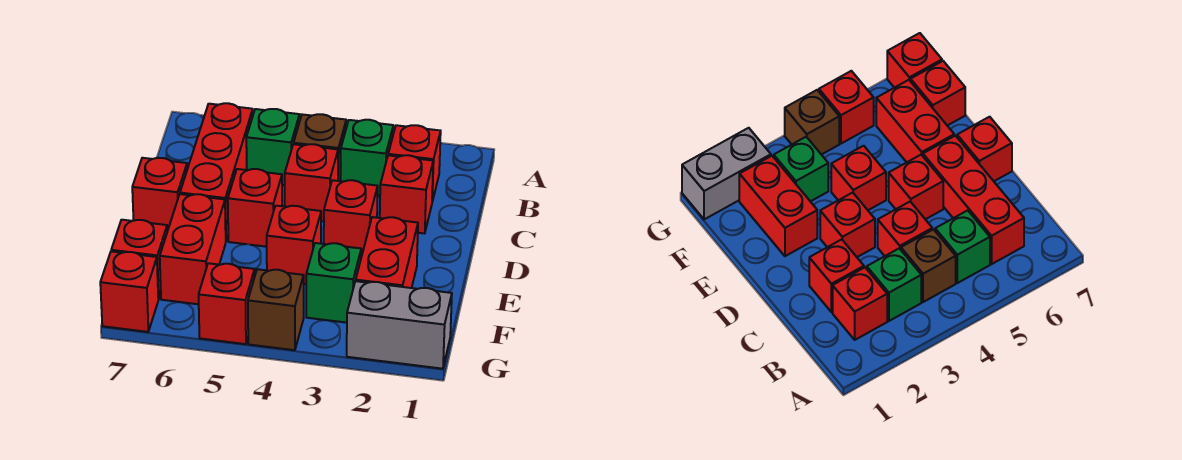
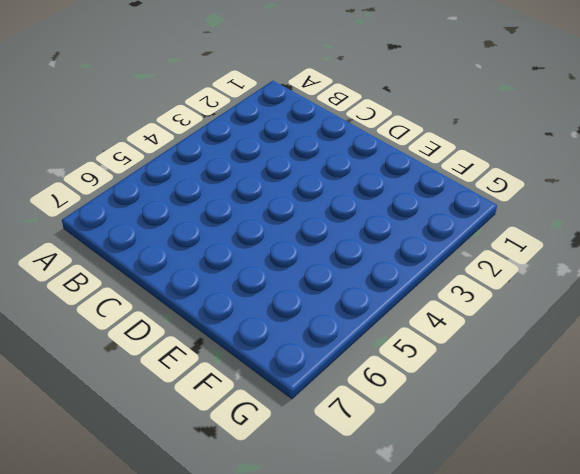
none -> red brick B2 level 1
none -> green brick B3 level 1
none -> brown brick B4 level 1

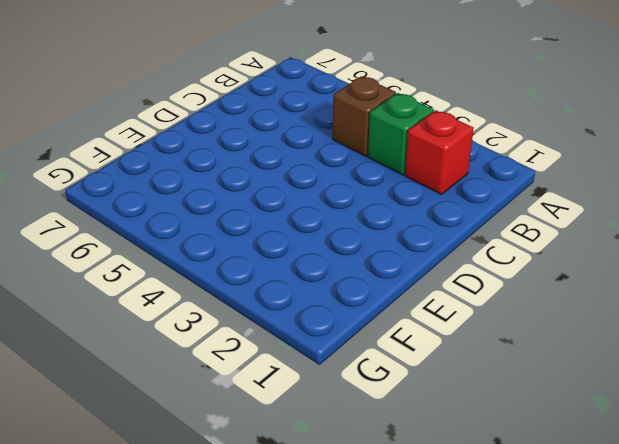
none -> green brick B5 level 1
none -> red brick B6:D6 level 1
none -> red brick C2 level 1

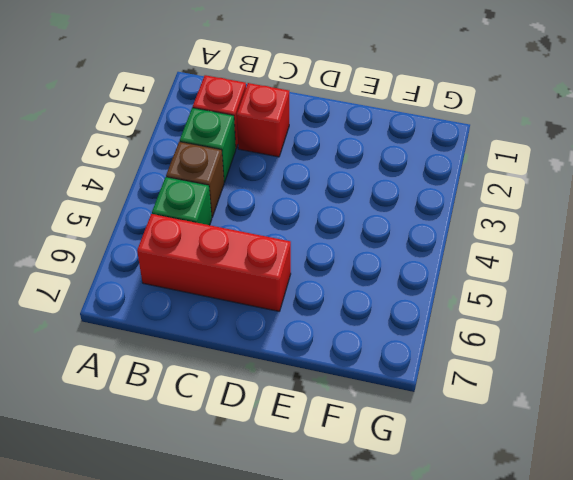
none -> red brick C4 level 1
none -> red brick D3 level 1
none -> red brick D5 level 1

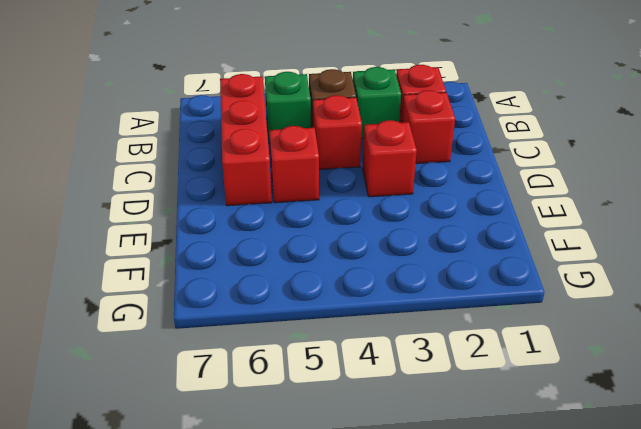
none -> red brick D7 level 1
none -> red brick E2:F2 level 1
none -> red brick E4 level 1

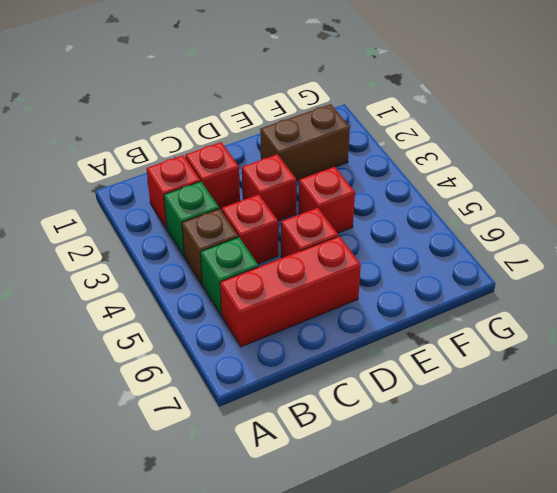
brown brick E2:F2 level 1 -> red brick E2:F2 level 1
none -> red brick D7 level 1
none -> red brick E6:F6 level 1
none -> green brick F3 level 1

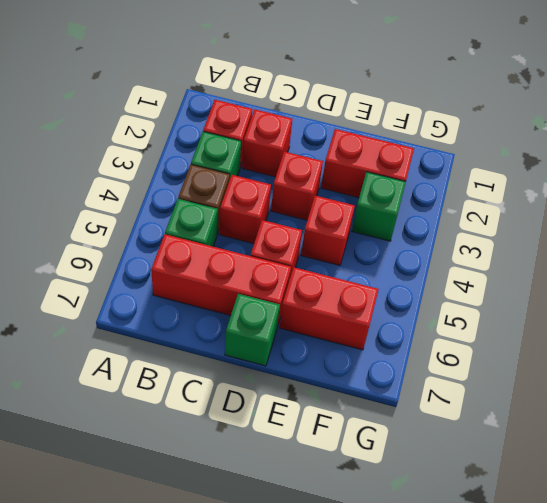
green brick D7 level 1 -> red brick D7 level 1
none -> red brick F7 level 1
none -> grey brick G1:G2 level 1
none -> brown brick G4 level 1

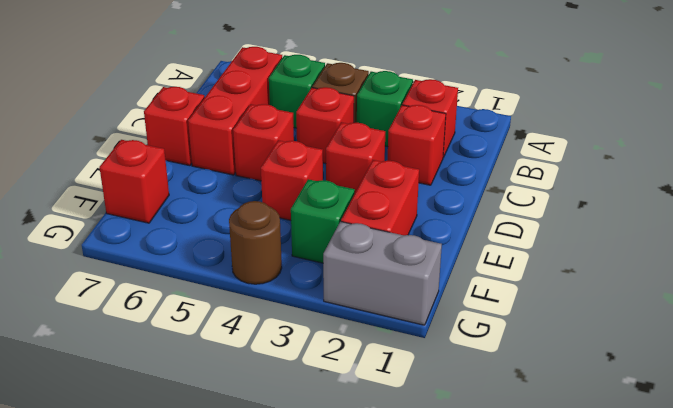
brown round brick G4 level 1 -> brown brick G4 level 1
none -> red brick E6:F6 level 1
none -> red brick G5 level 1
none -> red brick G7 level 1

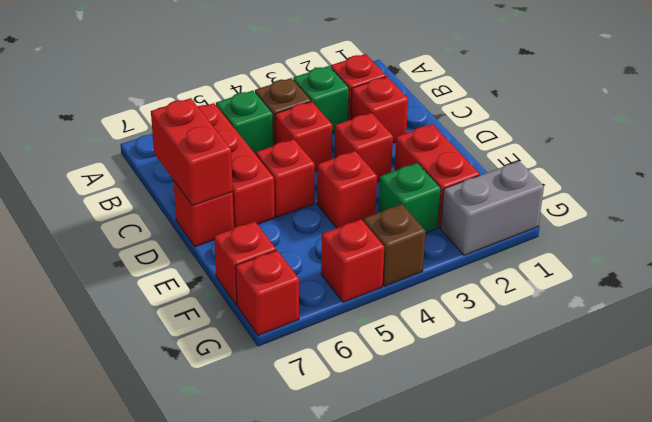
red brick C7:D7 level 2 -> red brick E6:F6 level 1

